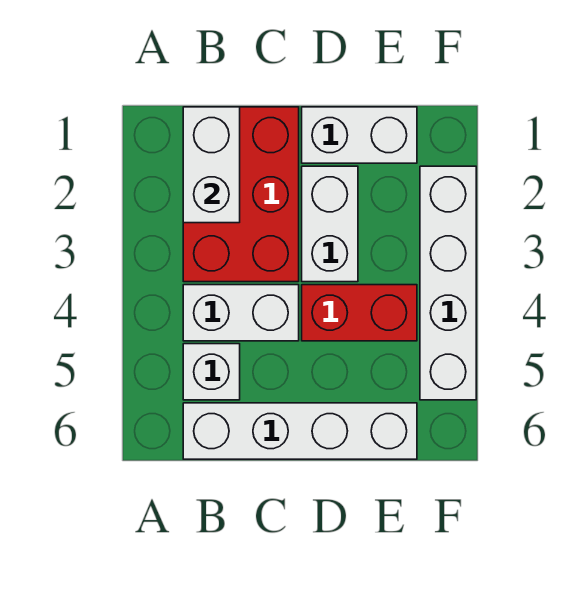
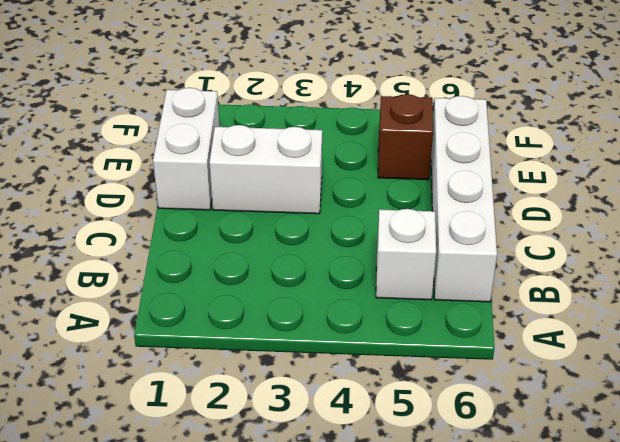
brown brick E5 level 1 -> none
none -> red brick B1:C3 level 1
none -> white brick B4:C4 level 1

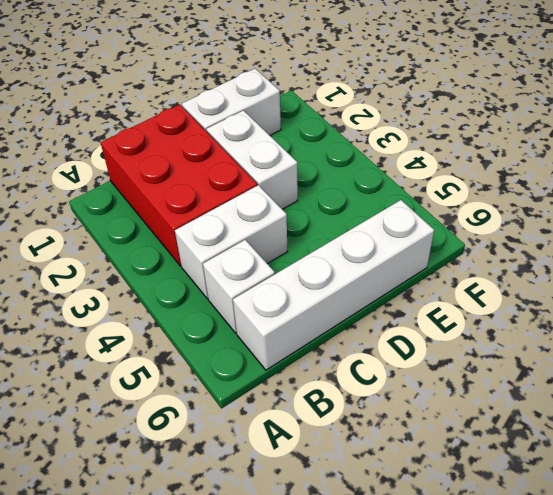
none -> red brick D4:E4 level 1
none -> white brick F2:F5 level 1

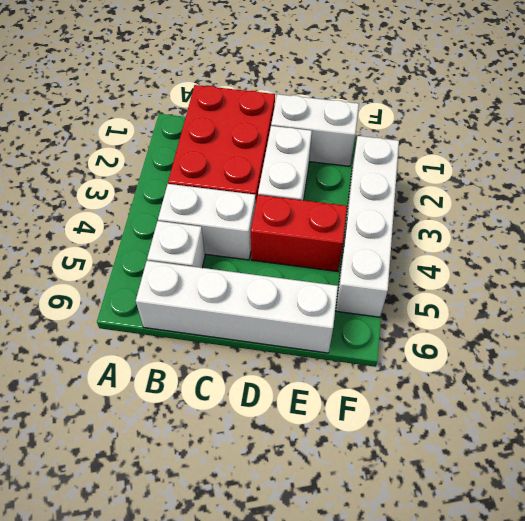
none -> white brick B1:B2 level 2

